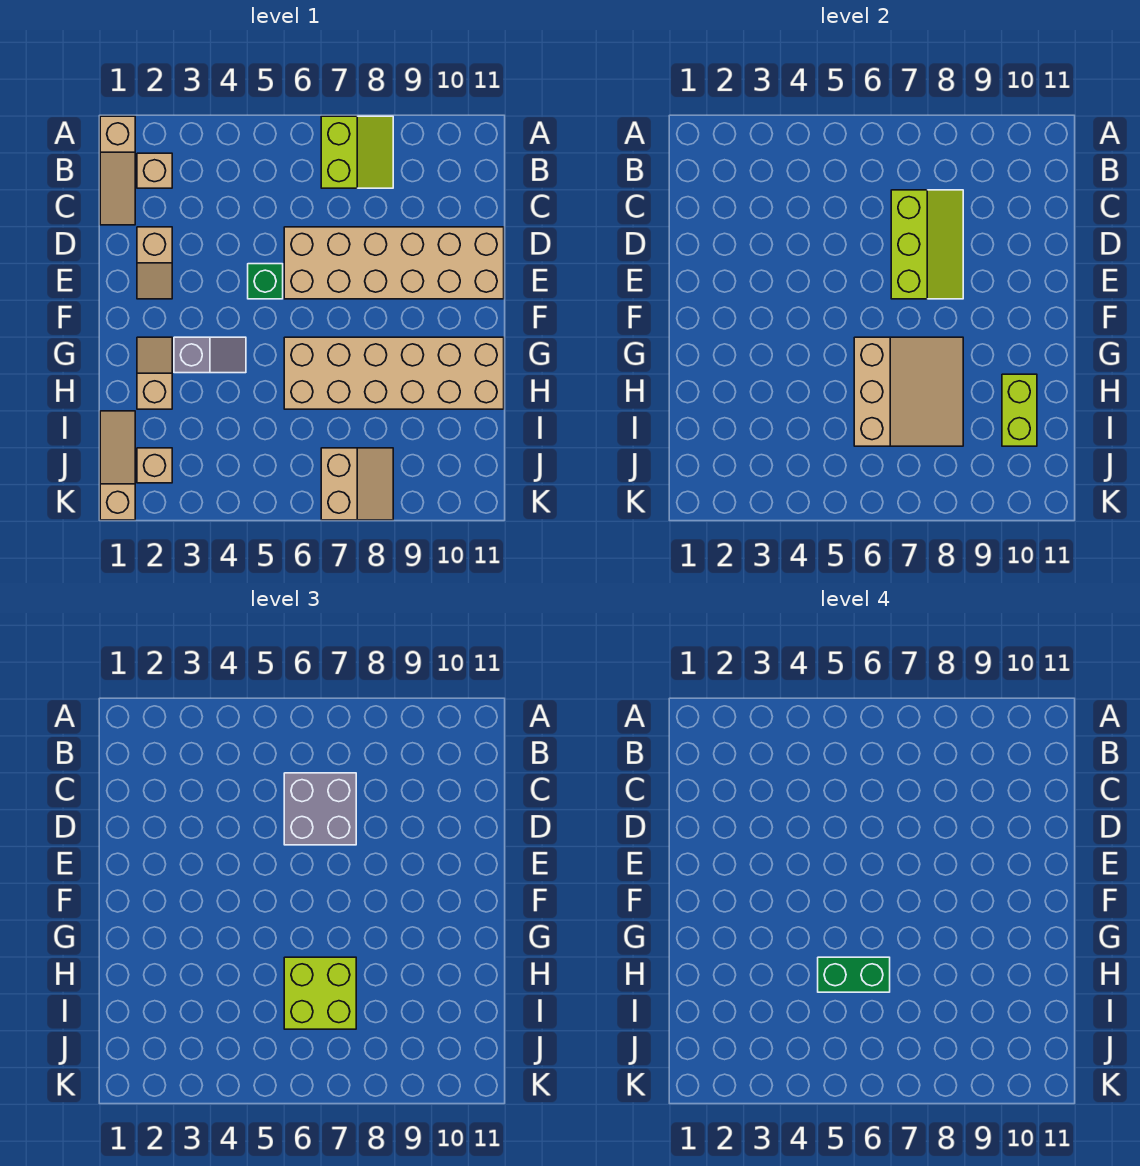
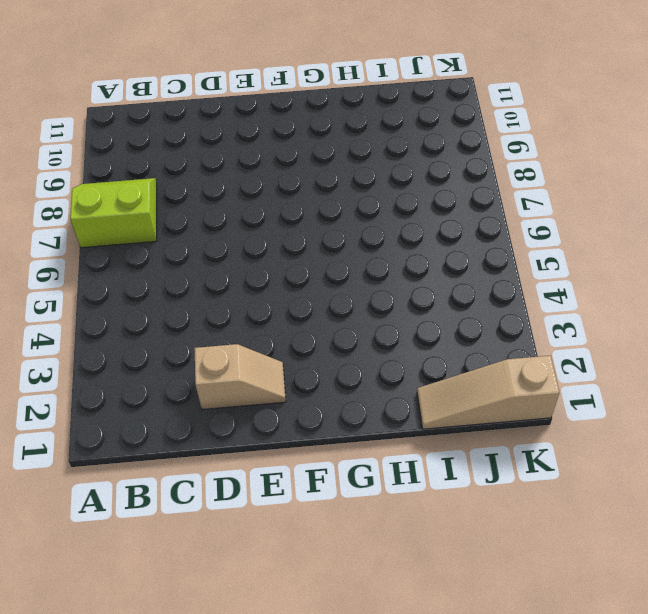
none -> tan slope A1:C1 level 1 top A
none -> tan brick B2 level 1
none -> tan brick D6:E11 level 1

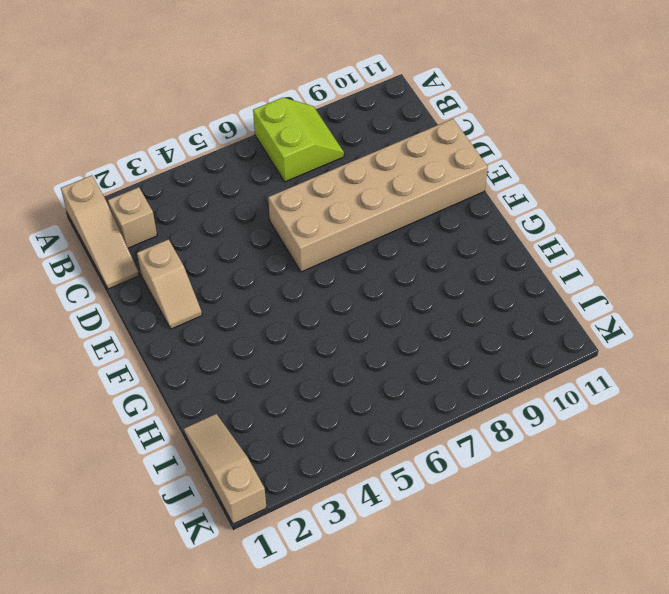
none -> green brick E5 level 1
none -> tan slope G2:H2 level 1 top H
none -> grey slope G3:G4 level 1 top 3

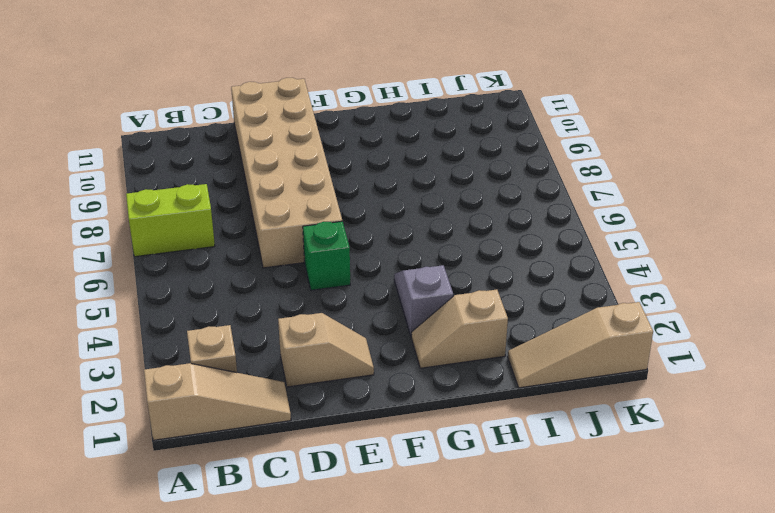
none -> tan brick G6:H11 level 1
none -> tan brick J2 level 1
none -> tan slope J7:K8 level 1 top 7

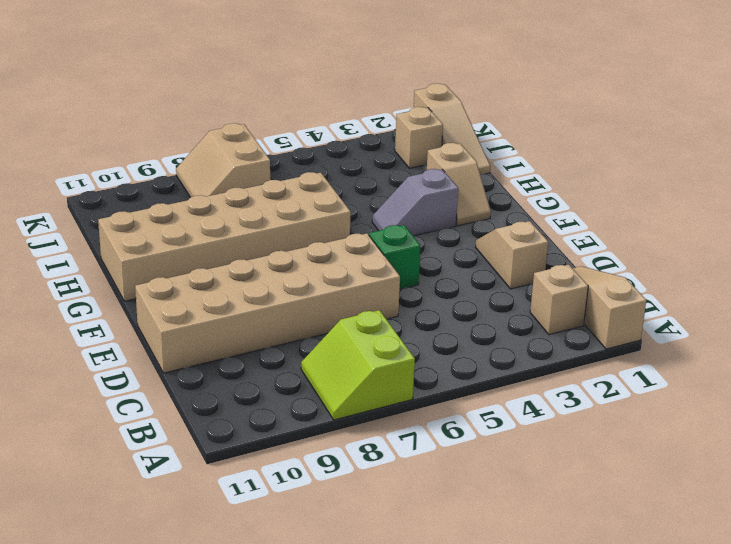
none -> lime slope C7:E8 level 2 top 7
none -> tan slope G6:I8 level 2 top 6
none -> lime brick H10:I10 level 2

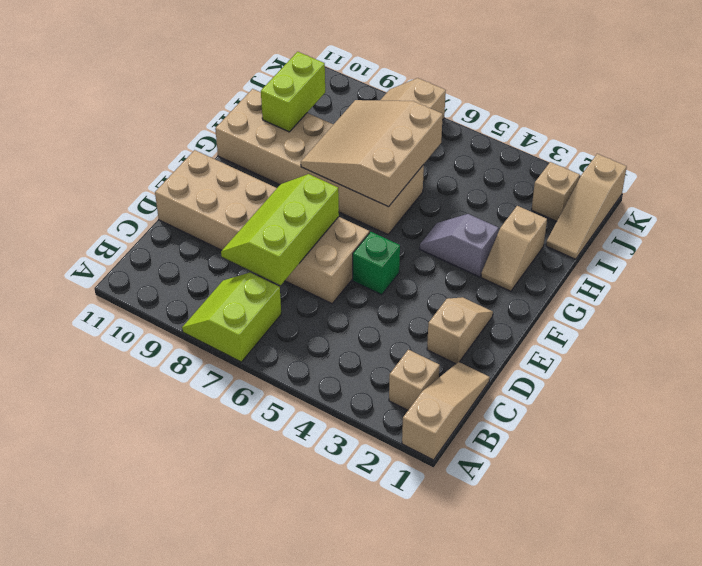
none -> grey brick C6:D7 level 3
none -> lime brick H6:I7 level 3
none -> green brick H5:H6 level 4

